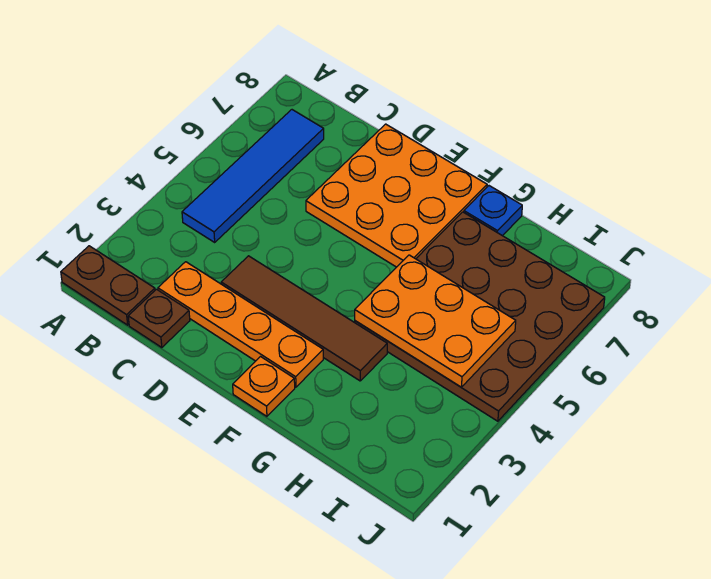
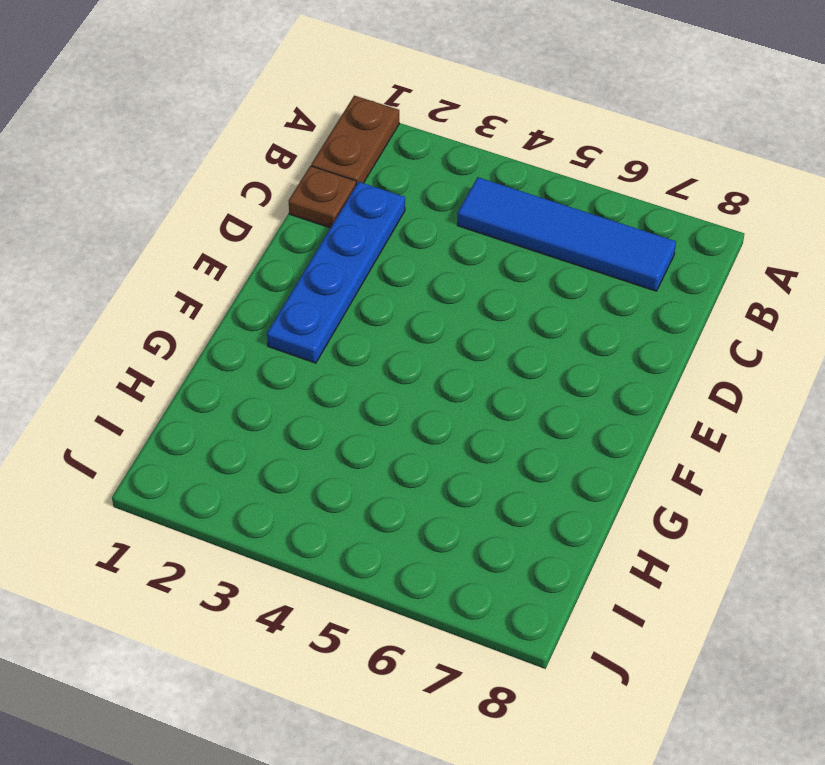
blue plate C2:F2 level 1 -> orange plate C2:F2 level 1
none -> brown tile D3:G3 level 1
none -> orange plate D6:F8 level 1

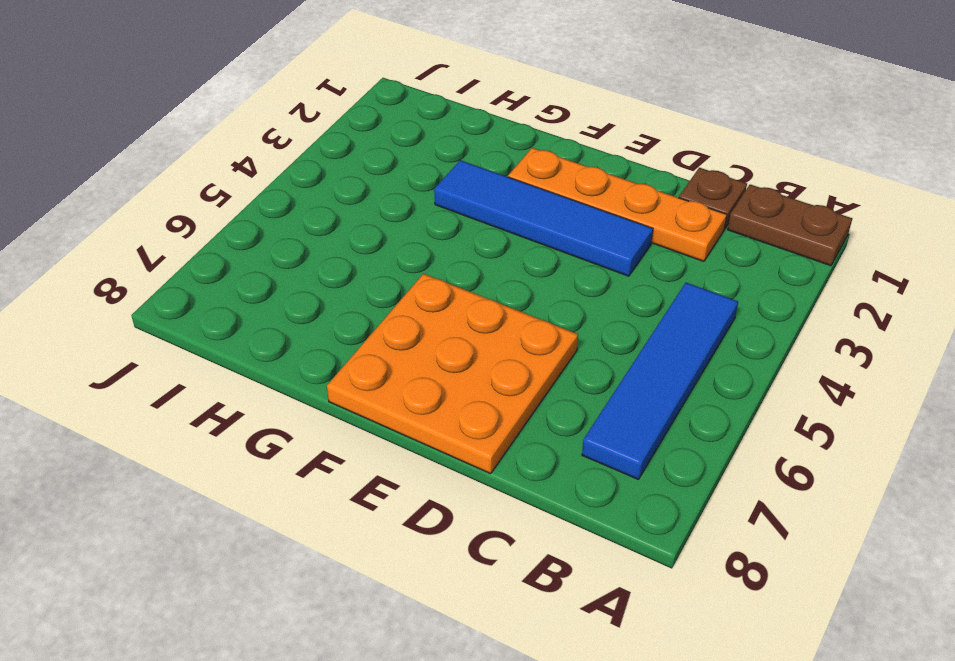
blue tile D3:G3 level 1 -> brown tile D3:G3 level 1
none -> orange plate F1 level 1
none -> brown plate G4:J7 level 1

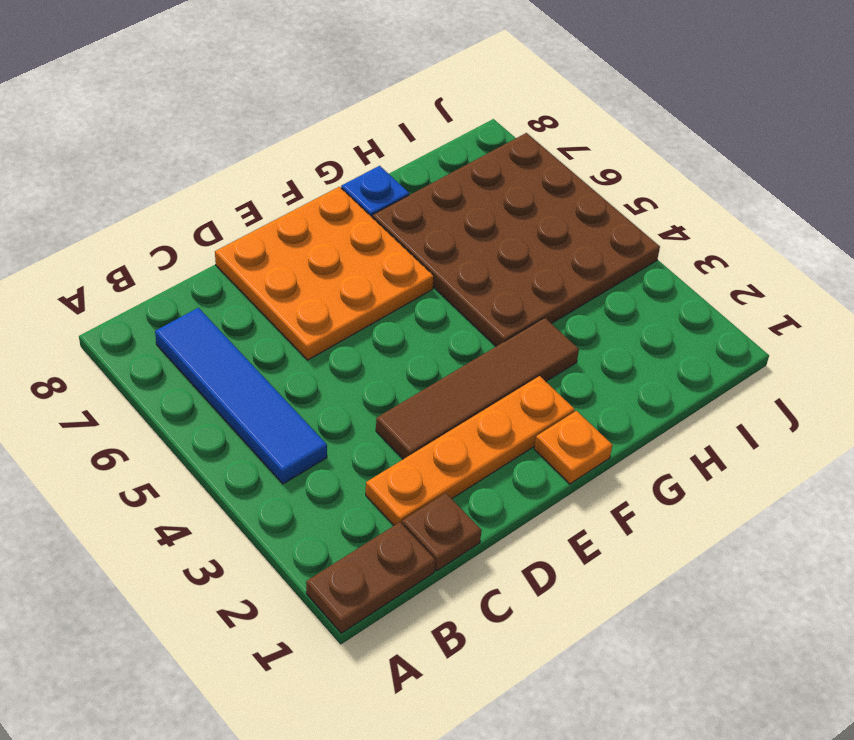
none -> orange plate G4:I5 level 2

